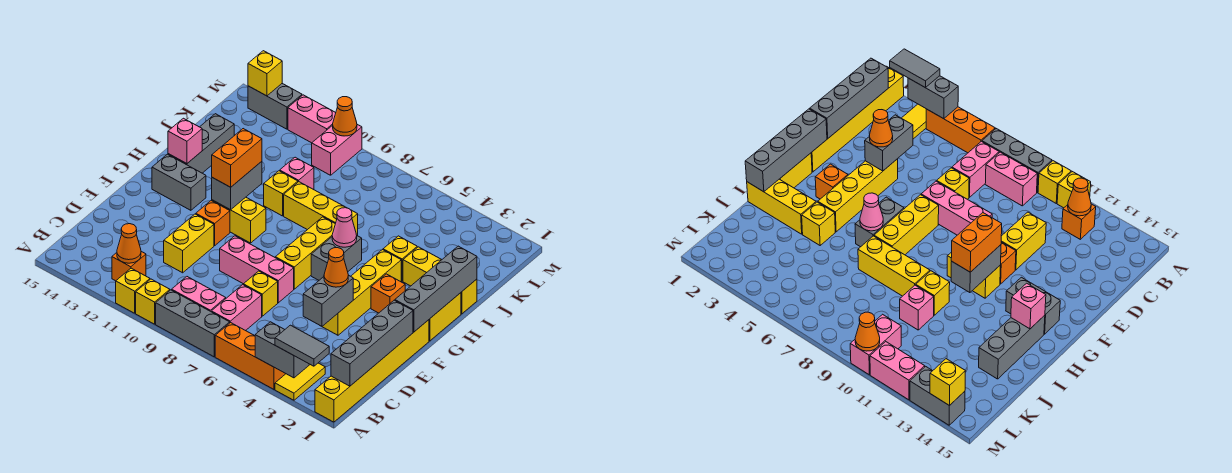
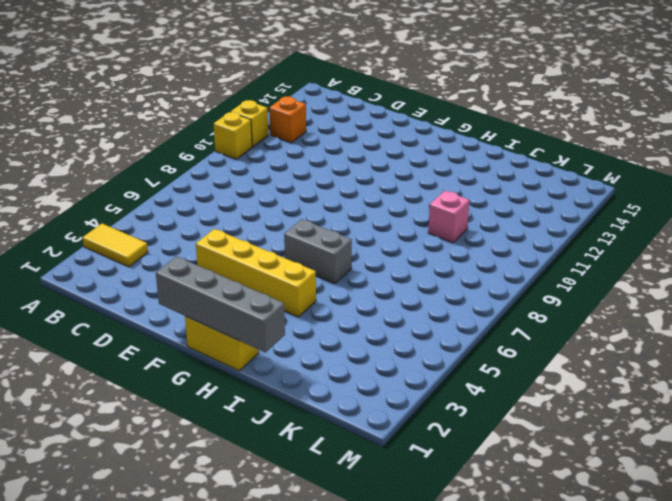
none -> yellow brick A1:F1 level 1
none -> orange brick A4:A6 level 1
none -> grey brick A7:A9 level 1
none -> pink brick B7:C7 level 1

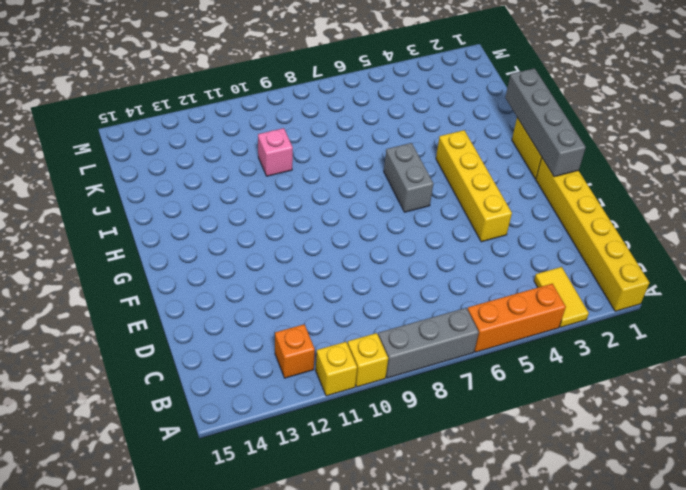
none -> pink brick B7:C7 level 1
none -> pink brick B8:B9 level 1
none -> yellow brick D7 level 1
none -> yellow brick D11:E11 level 1

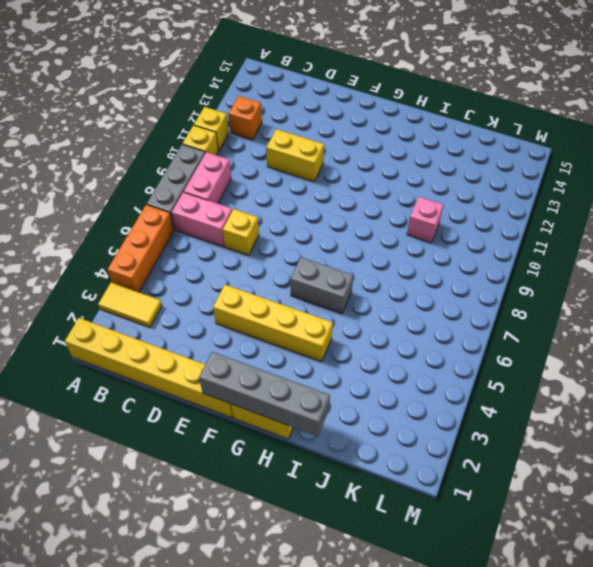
none -> pink brick E7:E9 level 1
none -> yellow brick F7:H7 level 1
none -> orange brick F11 level 1
none -> orange brick G3 level 1

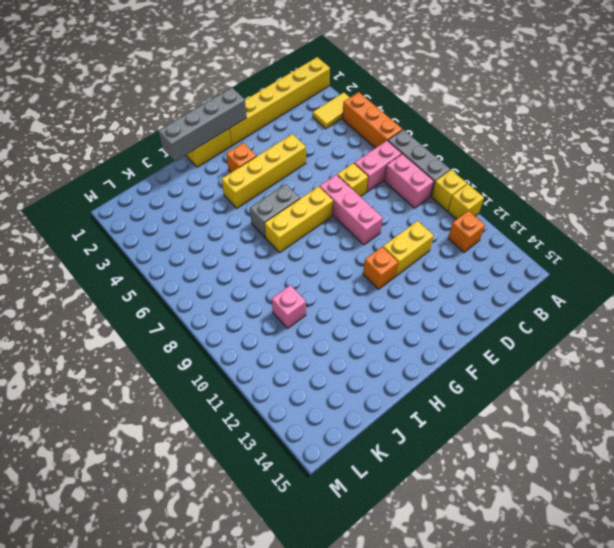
none -> yellow brick G10:G11 level 1
none -> grey brick G13:G14 level 1
none -> grey brick H14:J14 level 1
none -> yellow brick I1:I3 level 1

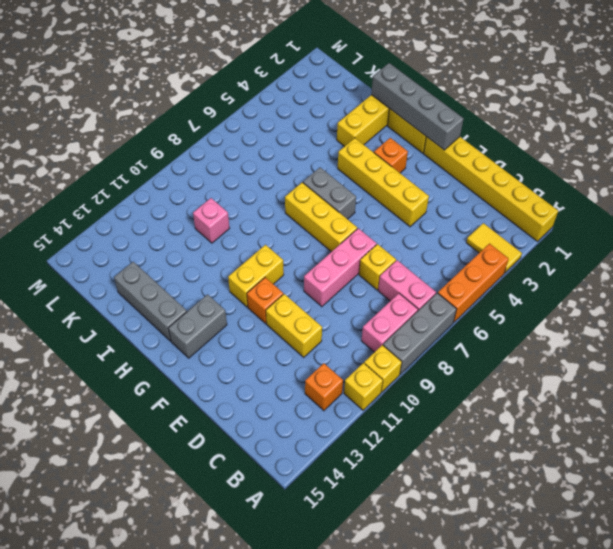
none -> yellow brick I4 level 1
none -> yellow brick I7:I9 level 1
none -> yellow brick I10 level 1
none -> pink brick L10:M10 level 1

